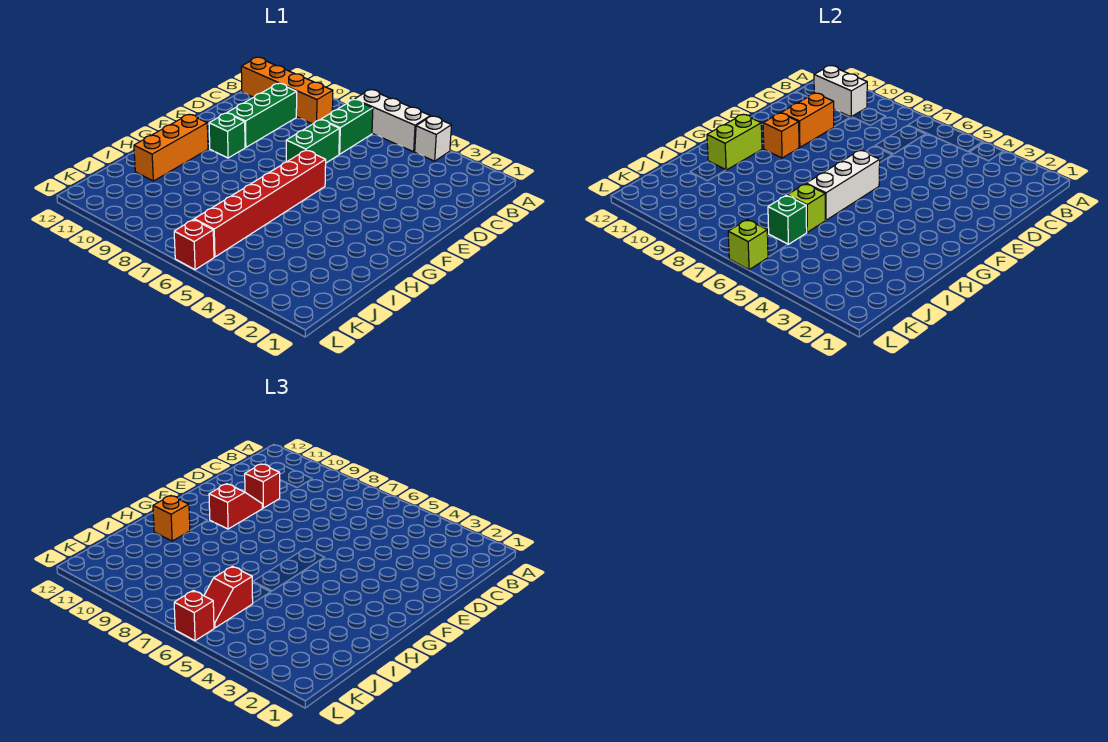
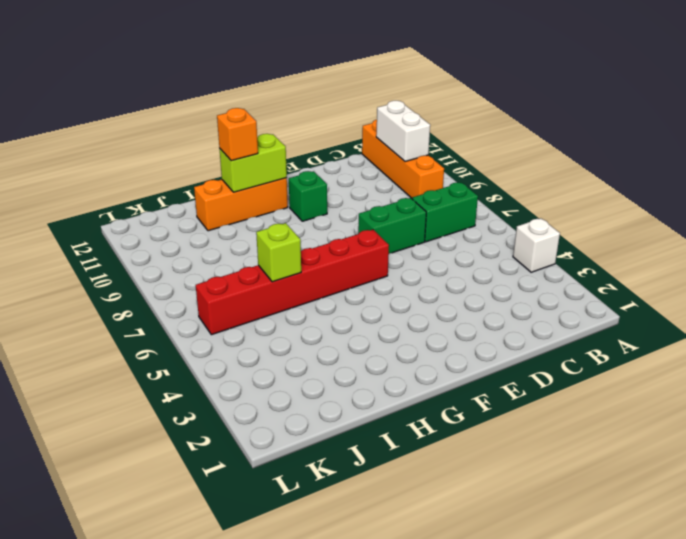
none -> white brick A5:A7 level 1
none -> green brick C10:E10 level 1
none -> red brick L6 level 1

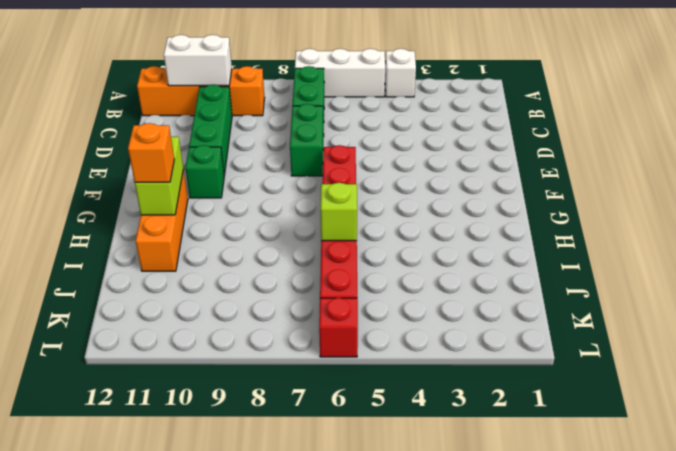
none -> orange brick D10:E10 level 2
none -> white brick F6:H6 level 2
none -> orange brick F10 level 2

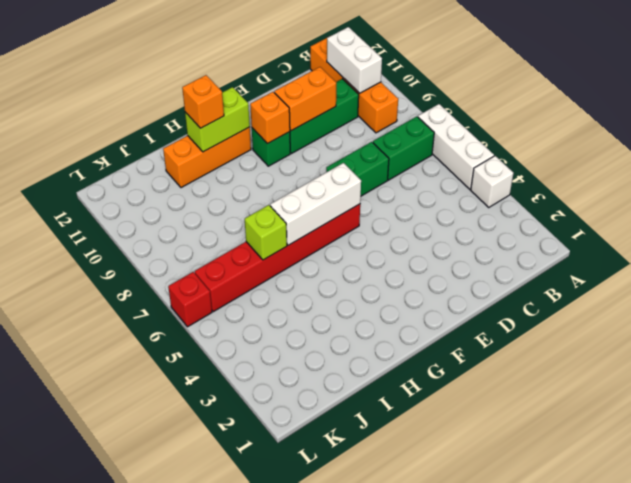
none -> green brick J6 level 2
none -> lime brick L6 level 2
none -> red brick D10 level 3

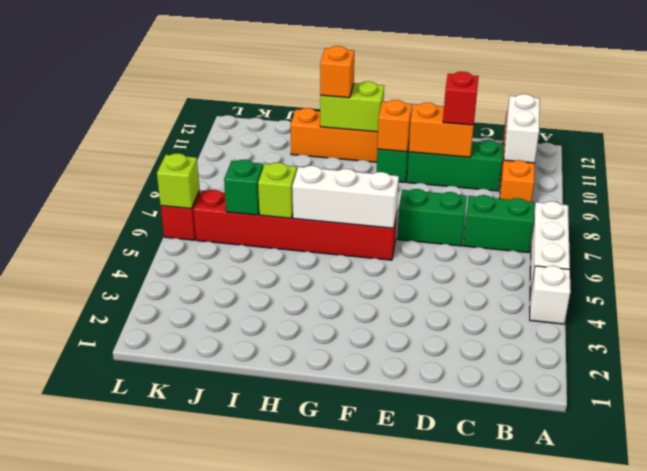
none -> red slope E10:F10 level 3 top F
none -> red slope J6:K6 level 3 top J
none -> red brick L6 level 3

